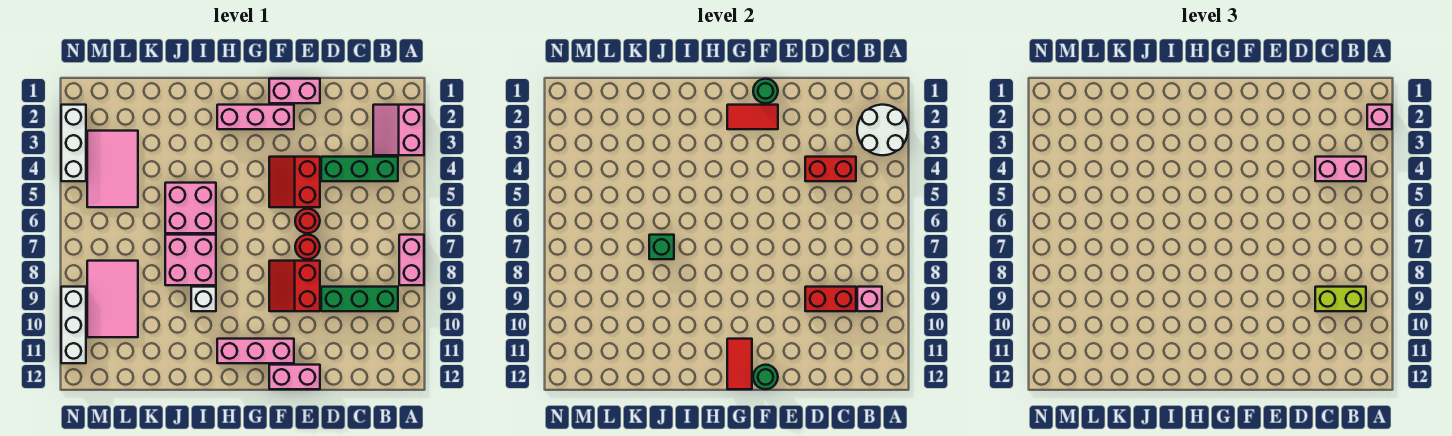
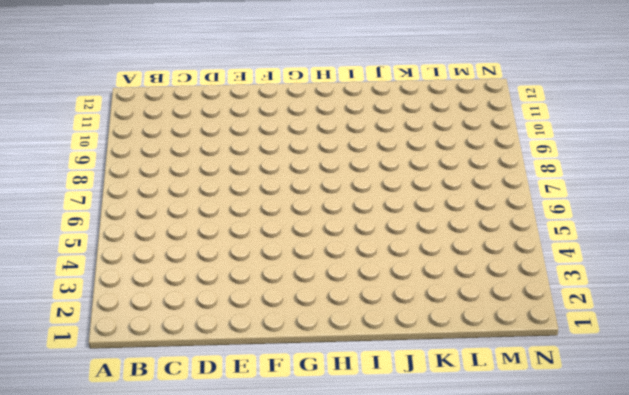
none -> pink slope A2:B3 level 1 top A
none -> pink brick A7:A8 level 1
none -> green brick B4:D4 level 1
none -> green brick B9:D9 level 1

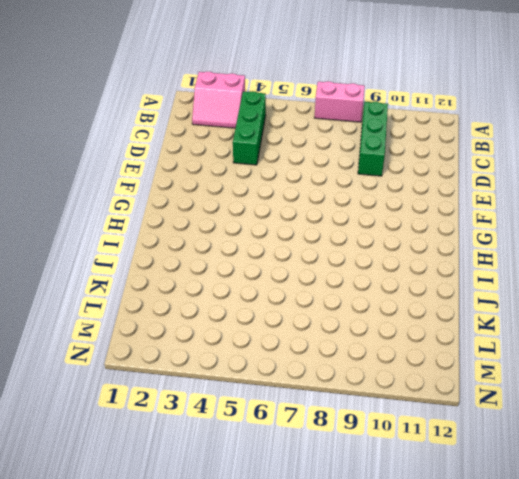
none -> pink brick E1:F1 level 1
none -> red slope E4:F5 level 1 top E
none -> red round brick E6 level 1
none -> red round brick E7 level 1

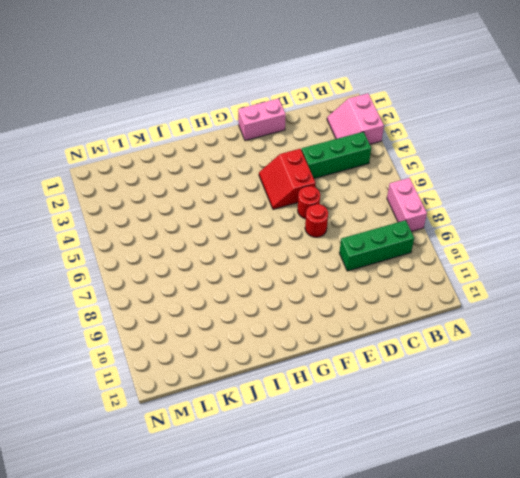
none -> red slope E8:F9 level 1 top E
none -> pink brick E12:F12 level 1
none -> pink brick F2:H2 level 1
none -> pink brick F11:H11 level 1

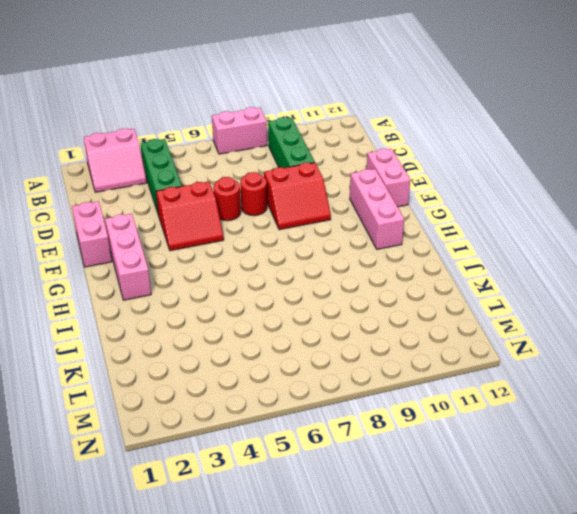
none -> pink brick I5:J6 level 1
none -> pink brick I7:J8 level 1
none -> white brick I9 level 1
none -> pink tile L3:M5 level 1

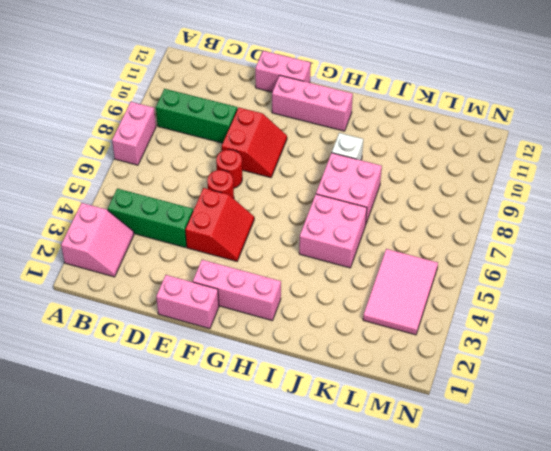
none -> pink tile L8:M10 level 1
none -> white brick N2:N4 level 1
none -> white brick N9:N11 level 1
none -> white round brick A2:B3 level 2

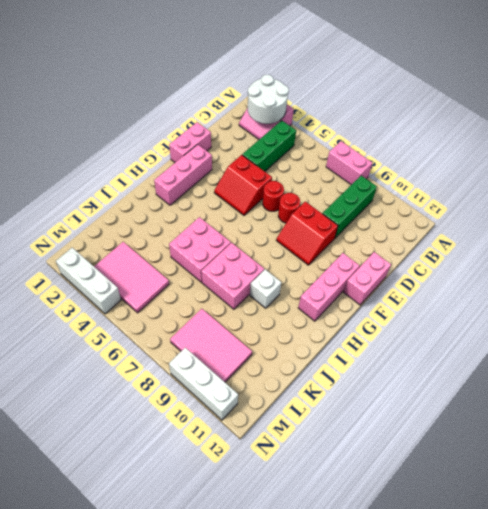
none -> pink brick B9 level 2
none -> red brick C4:D4 level 2
none -> red brick C9:D9 level 2
none -> green round brick F1 level 2

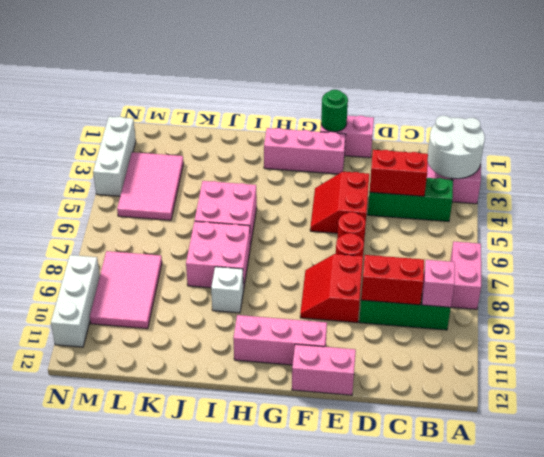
none -> red tile F2:G2 level 2
none -> green round brick F12 level 2
none -> red tile G11:G12 level 2
none -> green brick J7 level 2

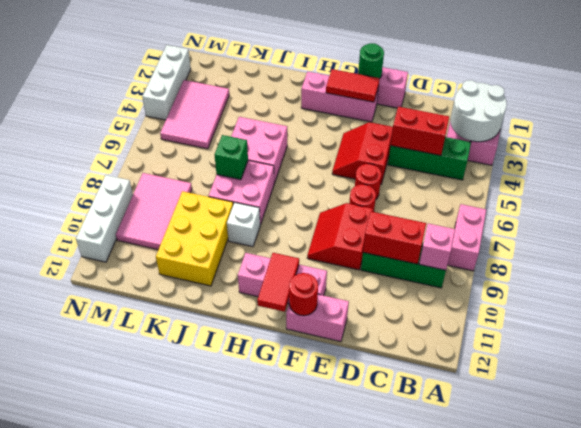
red round brick F12 level 2 -> green round brick F12 level 2
yellow brick J9:K11 level 1 -> none
none -> pink brick A2 level 3
none -> pink brick B4:C4 level 3
none -> lime brick B9:C9 level 3

